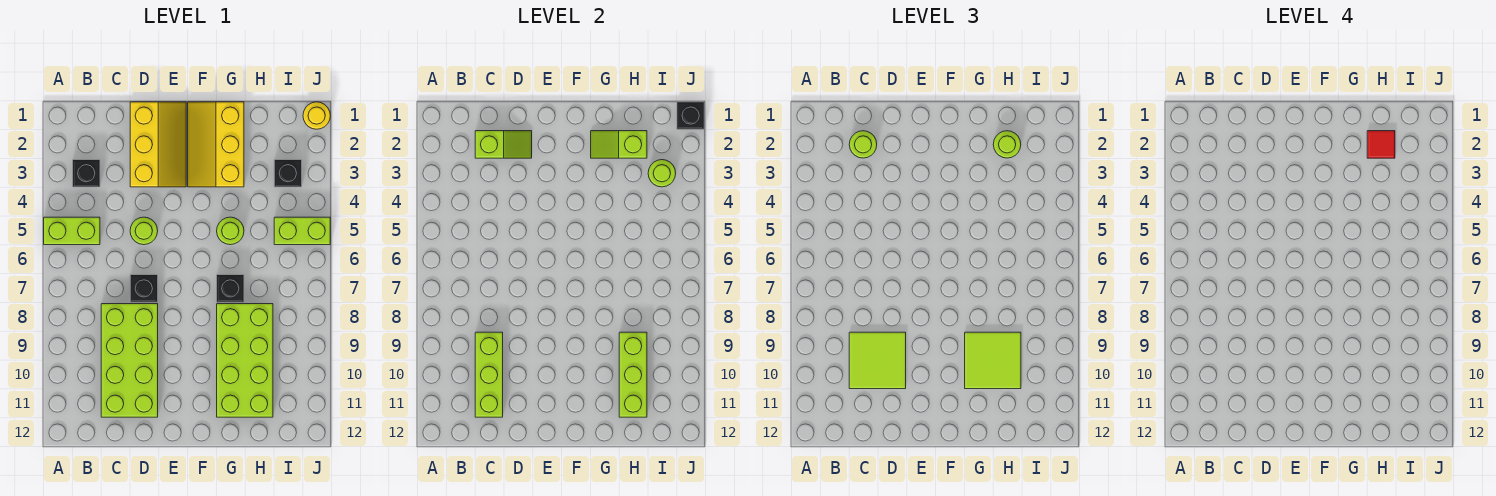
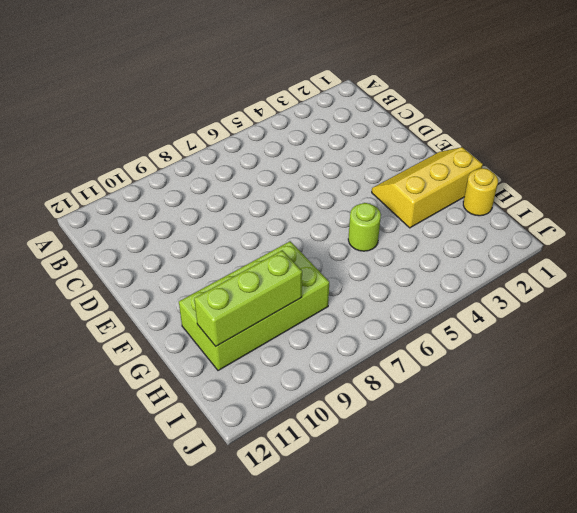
yellow round brick H1 level 1 -> yellow round brick J1 level 1
none -> lime brick A5:B5 level 1
none -> black brick B3 level 1
none -> lime brick C8:D11 level 1

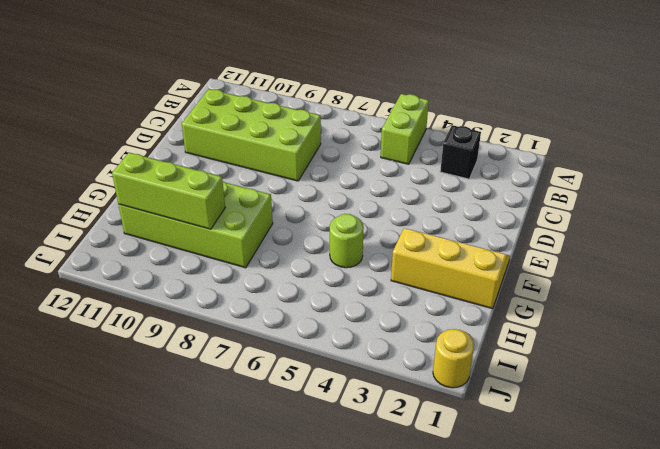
none -> yellow slope D1:E3 level 1 top D
none -> lime round brick D5 level 1
none -> black brick D7 level 1

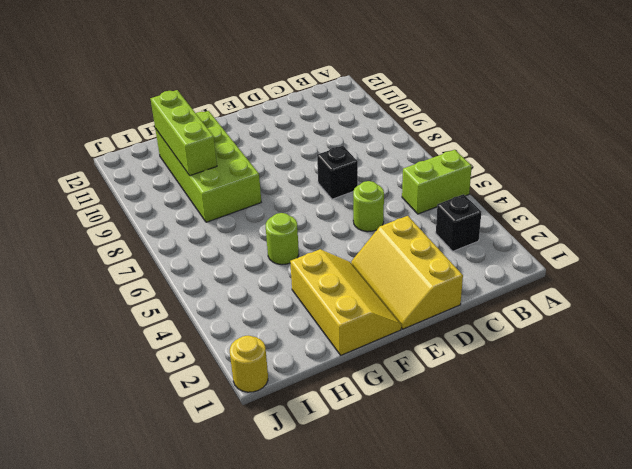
none -> lime brick C8:D11 level 1
none -> black brick G7 level 1
none -> black brick I3 level 1

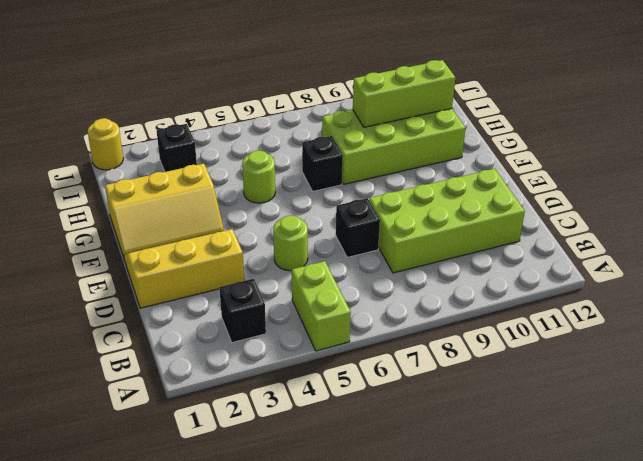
none -> lime brick I5:J5 level 1
none -> lime slope C2:D2 level 2 top C
none -> lime brick C9:C11 level 2

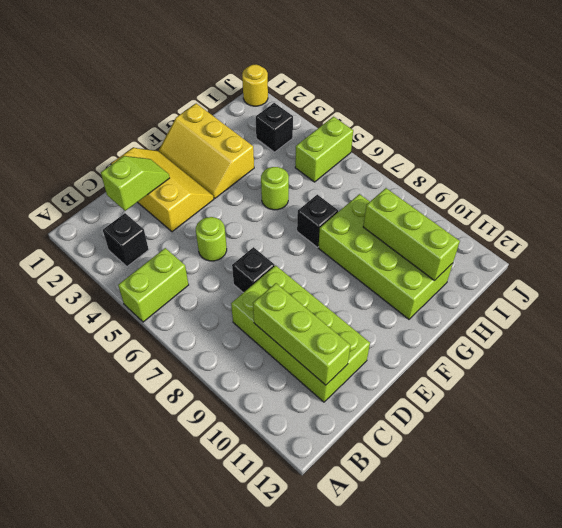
none -> lime slope G2:H2 level 2 top H
none -> lime round brick I3 level 2
none -> black brick J1 level 2

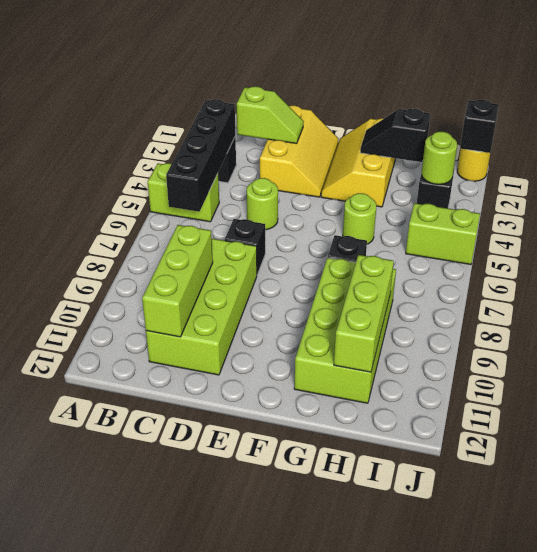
black brick B3:B6 level 2 -> none
black slope G2:H2 level 2 top H -> lime slope G2:H2 level 2 top H
none -> lime round brick C2 level 3
none -> lime tile C9:D10 level 3
none -> lime tile G9:H10 level 3

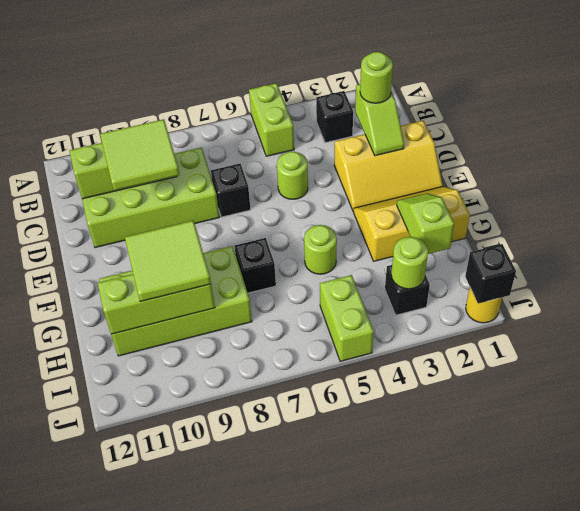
none -> lime round brick H2 level 3
none -> red tile H2 level 4

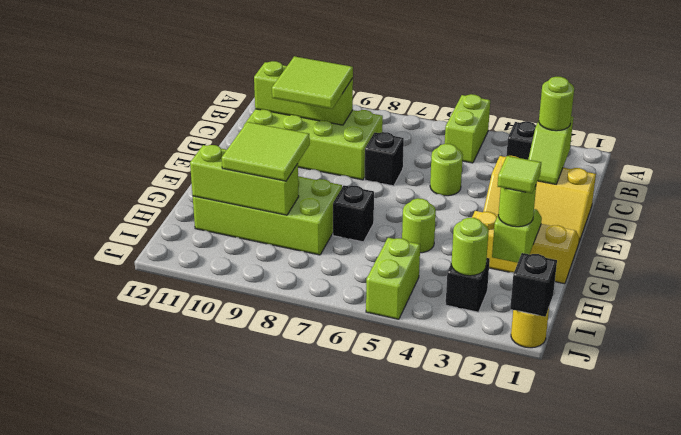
lime tile H2 level 4 -> red tile H2 level 4

